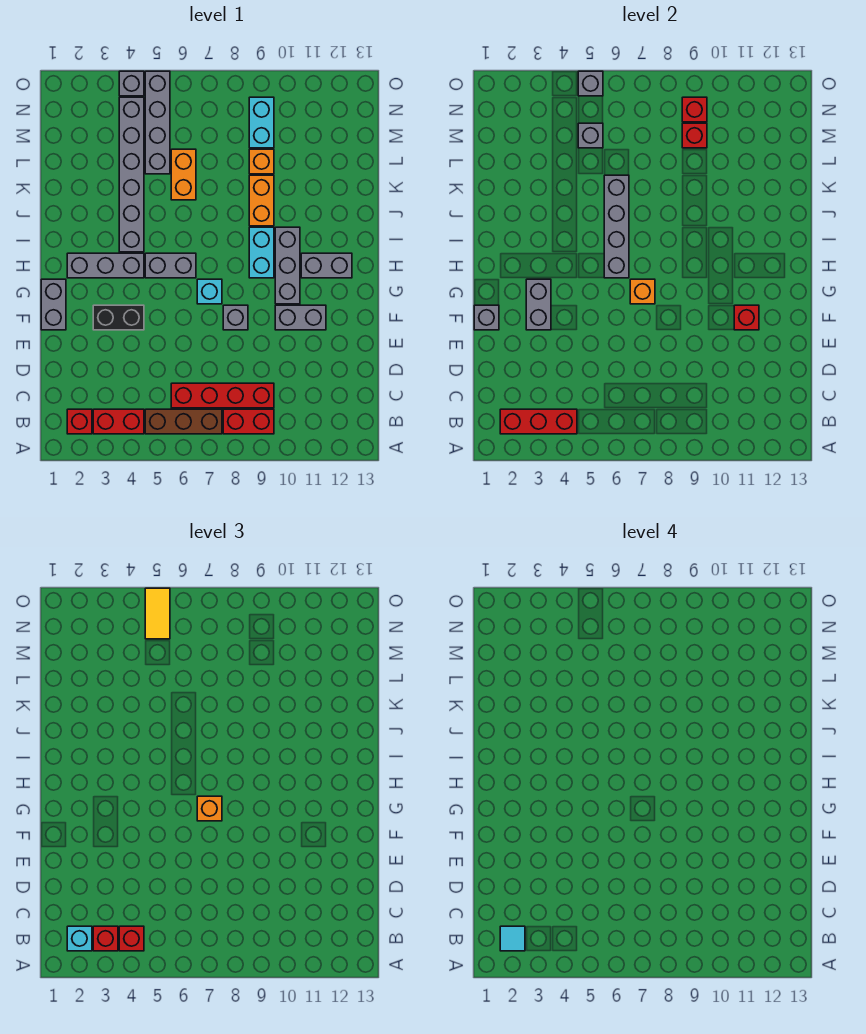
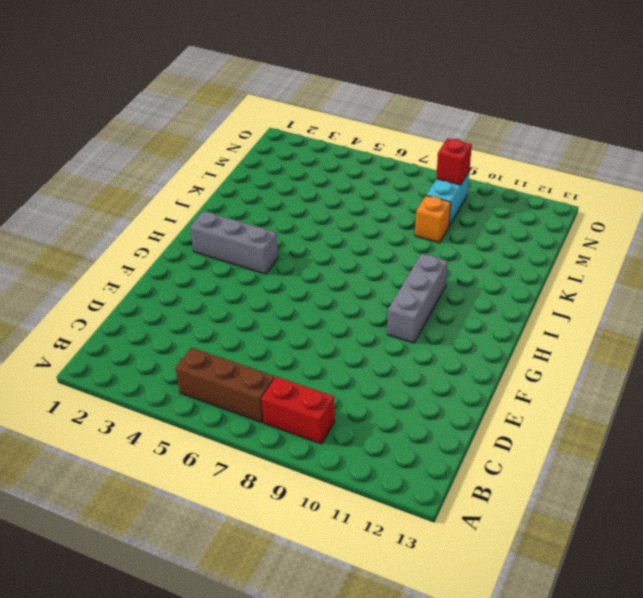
none -> red brick B2 level 1
none -> red brick B3:B4 level 1
none -> red brick C6:C9 level 1
none -> grey brick F1:G1 level 1

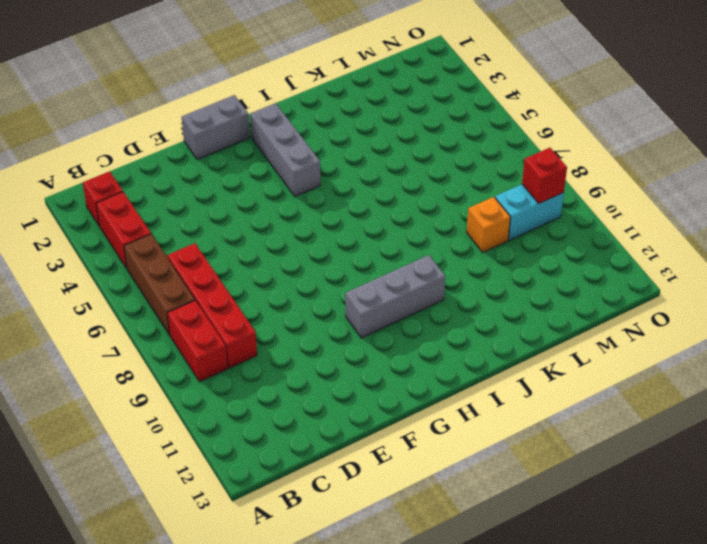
none -> black brick F3:F4 level 1
none -> grey brick F8 level 1
none -> grey brick F10:F11 level 1
none -> cyan brick G7 level 1

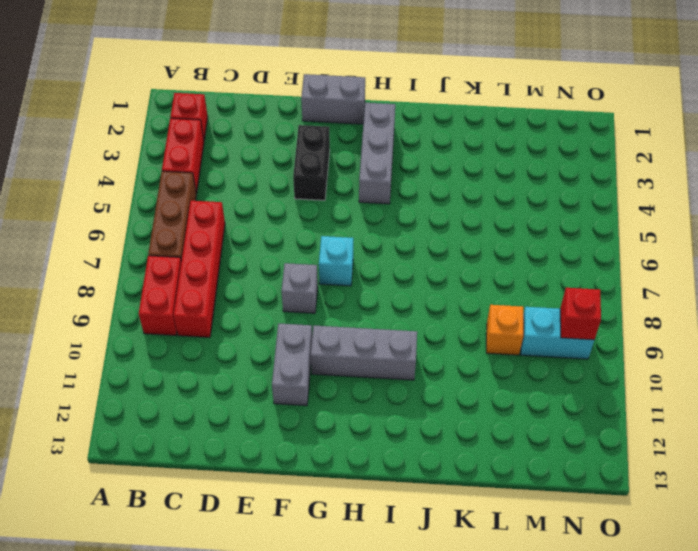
none -> grey brick H5:H6 level 1
none -> cyan brick H9:I9 level 1
none -> grey brick H11:H12 level 1
none -> grey brick I4:N4 level 1

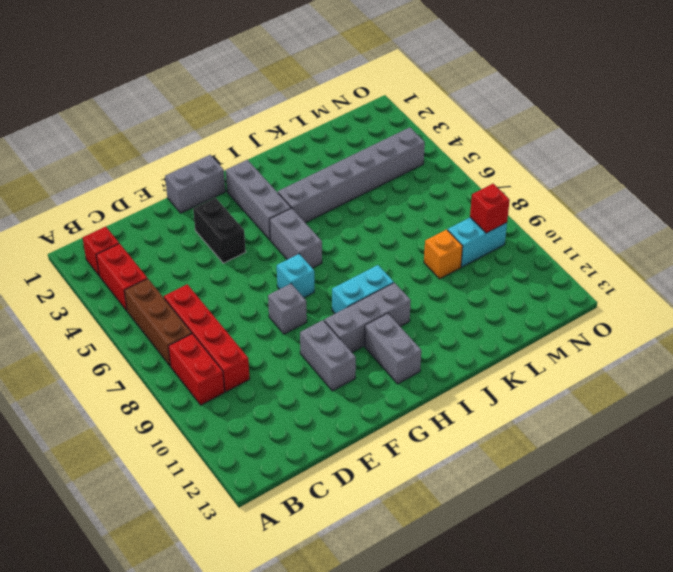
none -> orange brick J9:K9 level 1
none -> orange brick K6:L6 level 1
none -> grey brick L5:O5 level 1
none -> grey brick O4 level 1

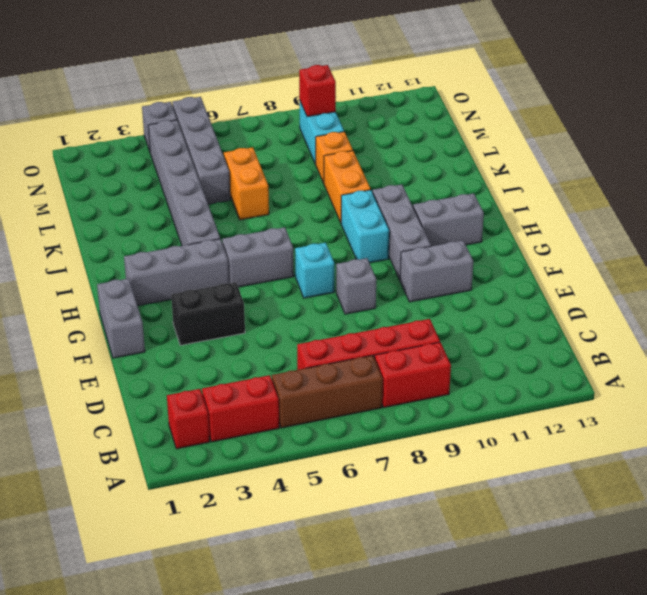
none -> red brick B2:B4 level 2
none -> grey brick F1 level 2
none -> grey brick F3:G3 level 2
none -> red brick F11 level 2

